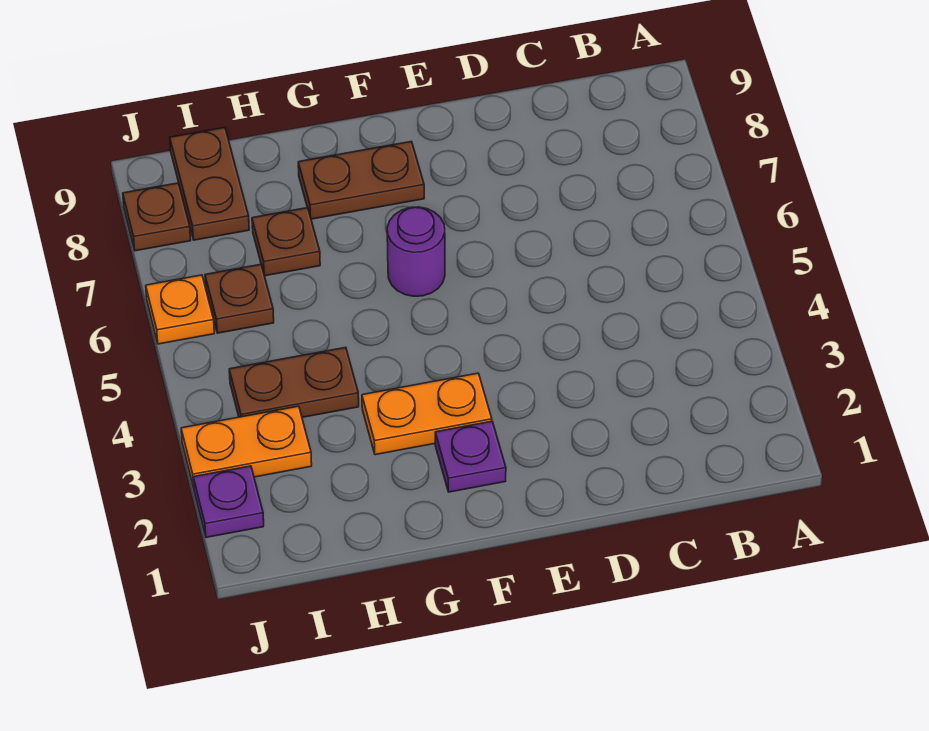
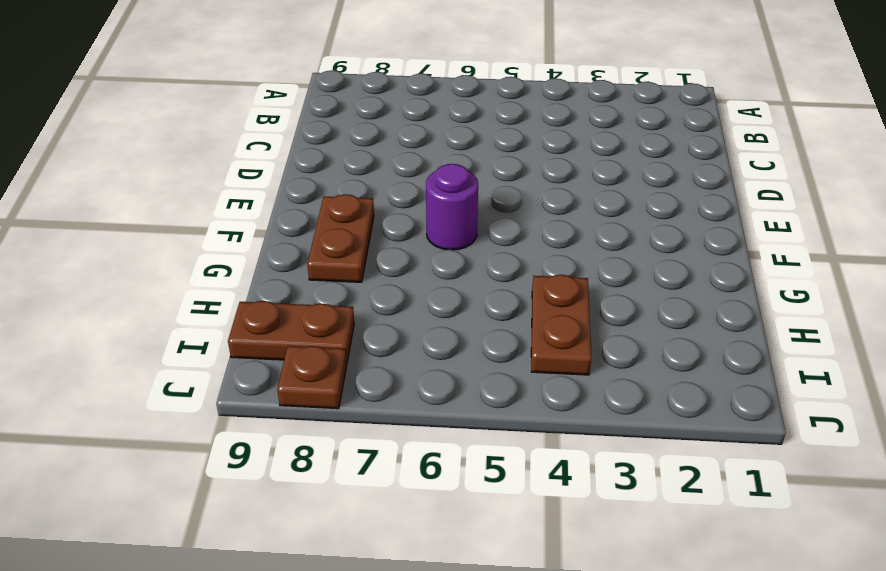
none -> purple plate F2 level 1
none -> orange plate F3:G3 level 1
none -> brown plate H7 level 1

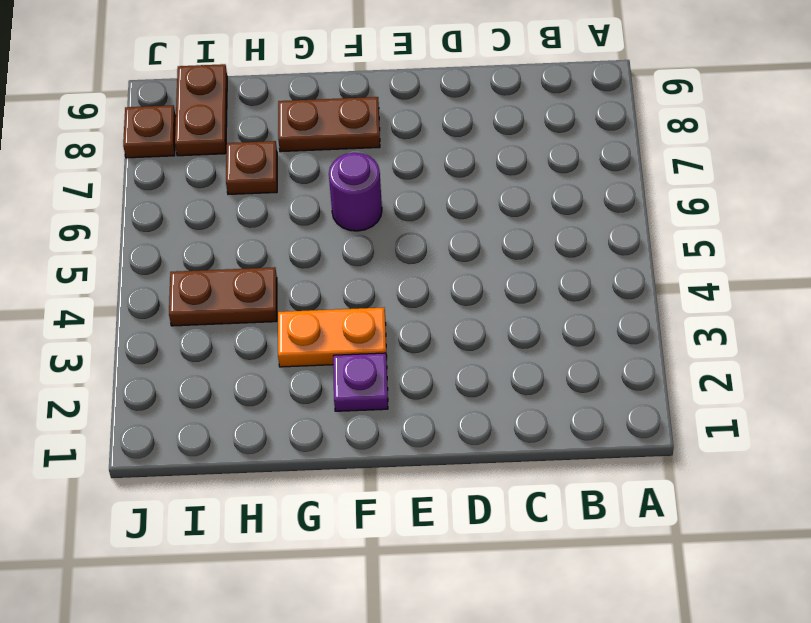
none -> orange plate I3:J3 level 1
none -> brown plate I6 level 1
none -> purple plate J2 level 1

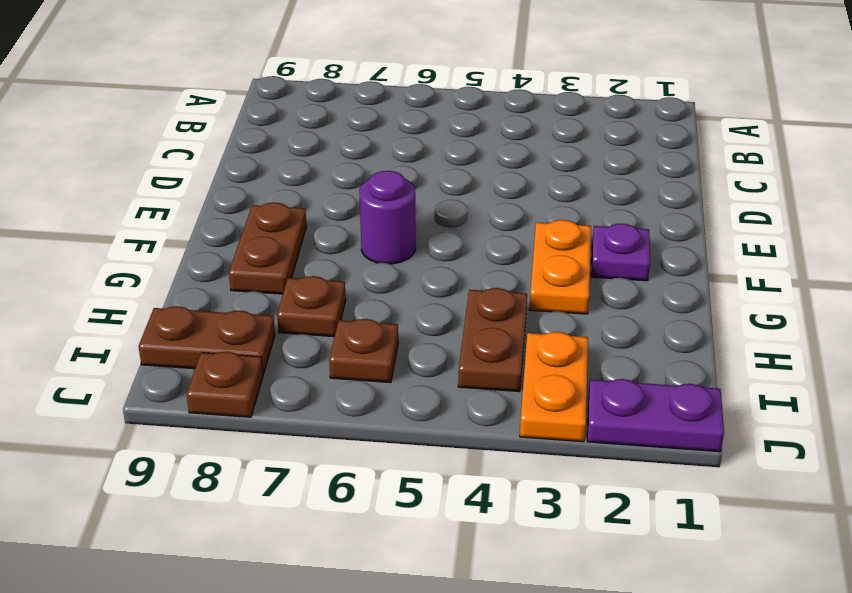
purple plate J1:J2 level 1 -> purple plate J2 level 1
none -> orange plate J6 level 1

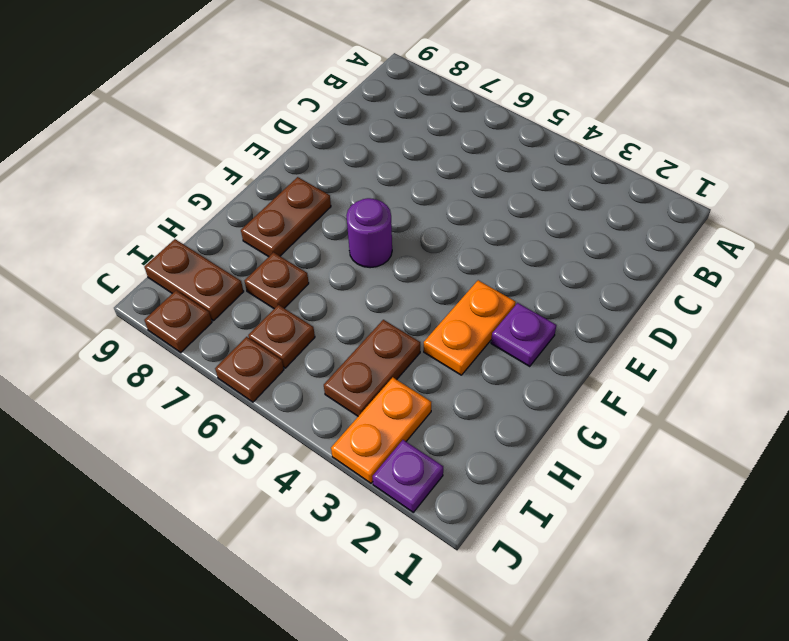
brown plate J6 level 1 -> orange plate J6 level 1

